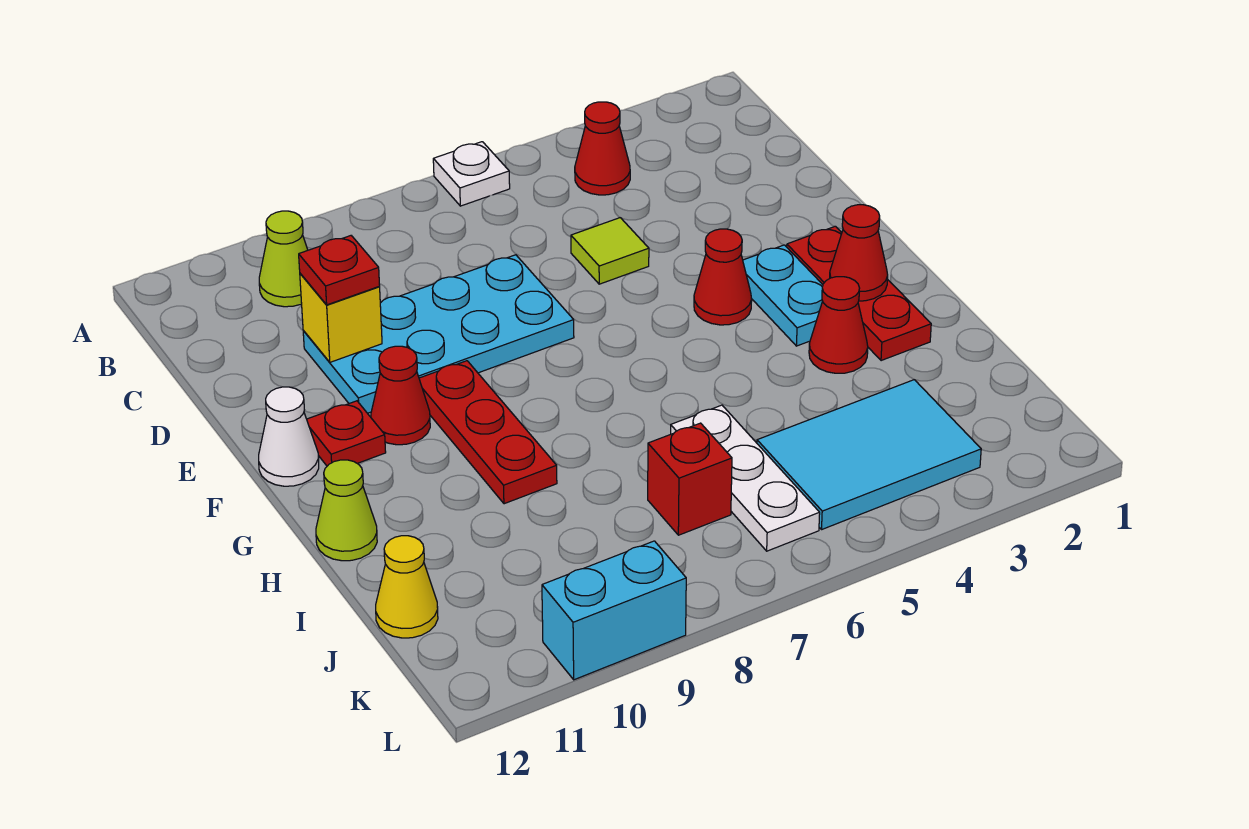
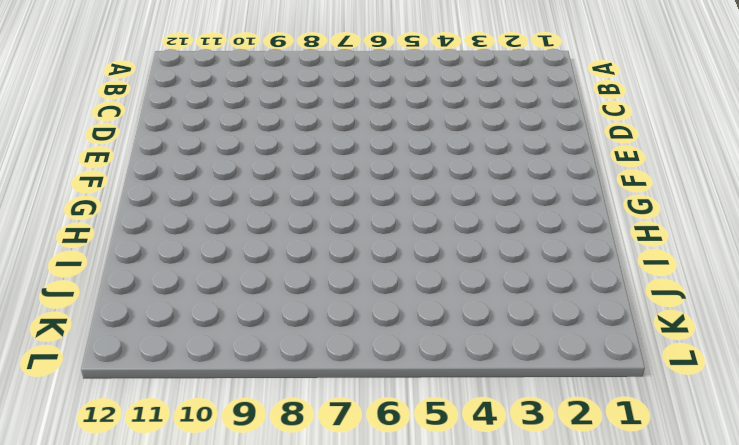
none -> white plate A6 level 1
none -> red cone B4 level 1
none -> lime cone B10 level 1

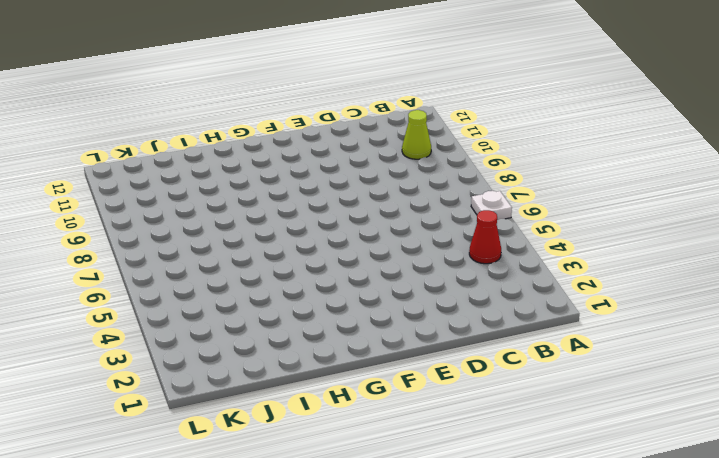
none -> lime tile D5 level 1
none -> cyan plate D7:E10 level 1
none -> red plate F2:H2 level 1

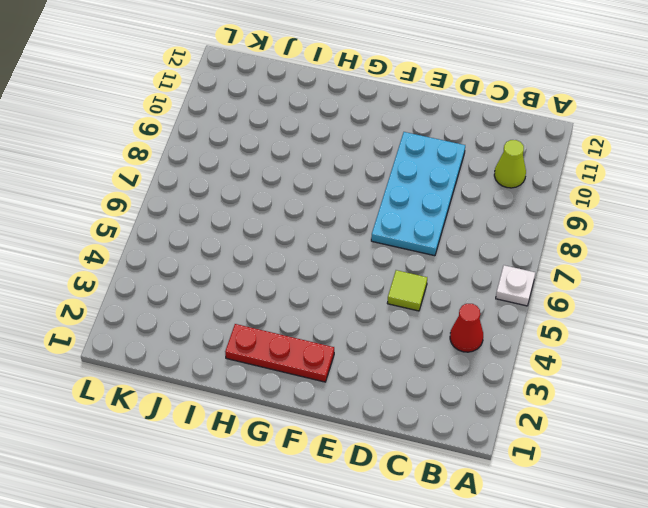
none -> cyan plate F3:G3 level 1
none -> red cone F4 level 1
none -> red plate F9:H9 level 1

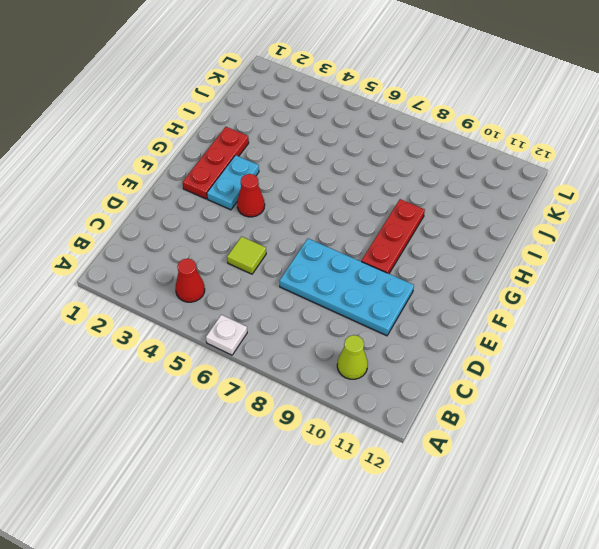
none -> red cone F10 level 1
none -> red plate F11 level 1
none -> white cone F12 level 1

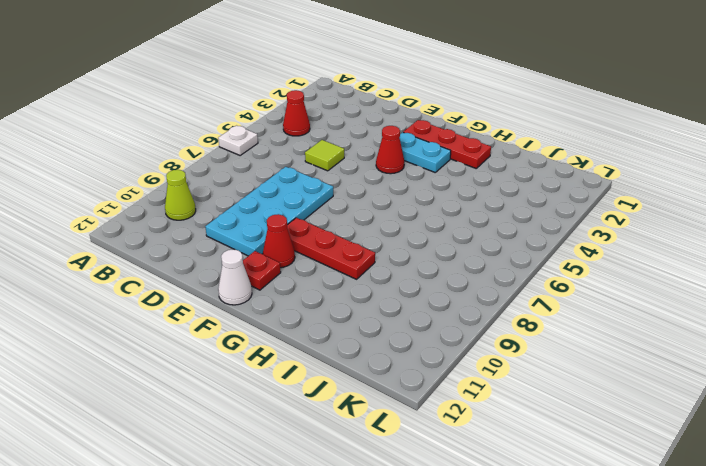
none -> red cone H3 level 1
none -> lime cone H12 level 1
none -> white plate I6:K6 level 1

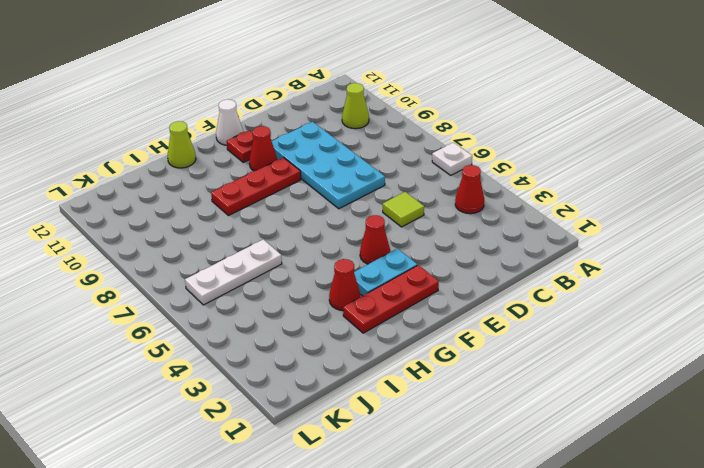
none -> cyan tile J3:K5 level 1
none -> red brick J7 level 1
none -> yellow cone J12 level 1

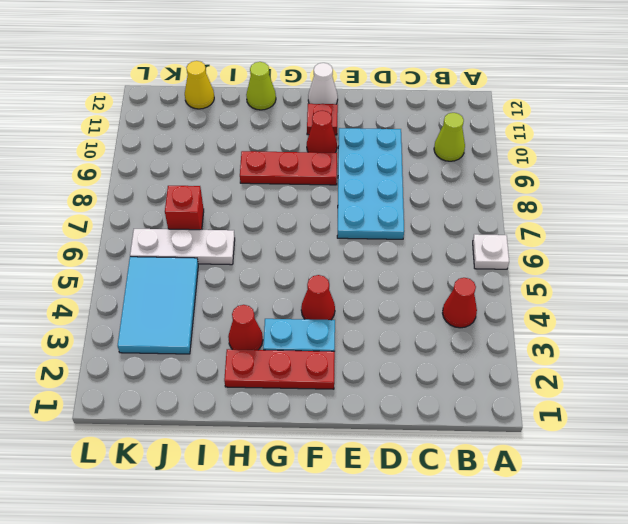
none -> lime tile D5 level 1
none -> cyan brick L9:L10 level 1
none -> yellow brick D10 level 2

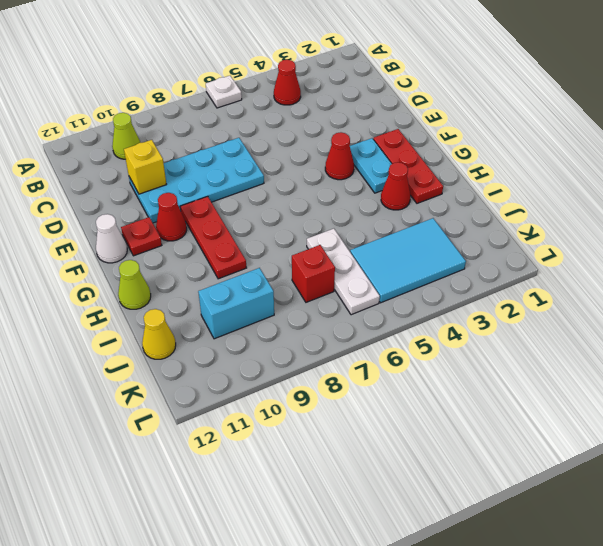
cyan brick J9:J10 level 1 -> cyan brick L9:L10 level 1
none -> lime tile D5 level 1
none -> red cone G2 level 2
none -> red plate D10 level 3

